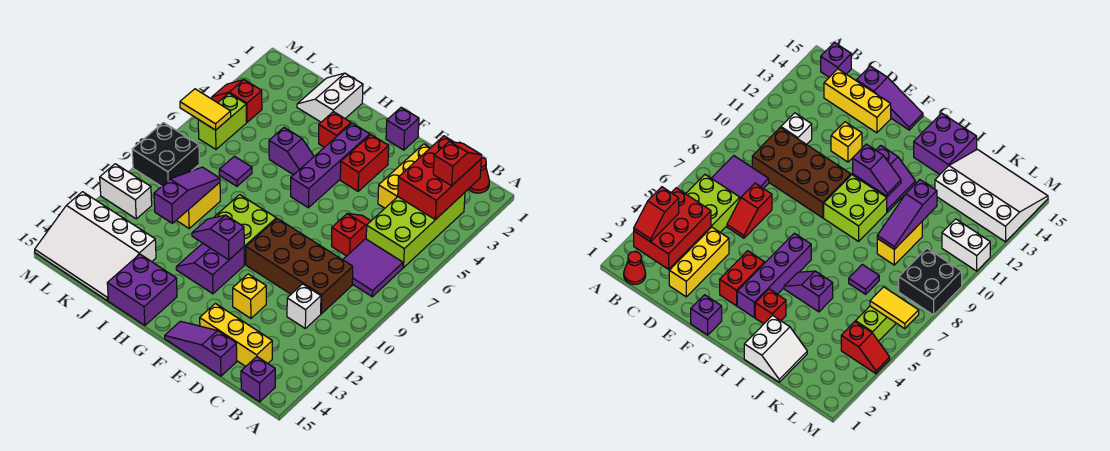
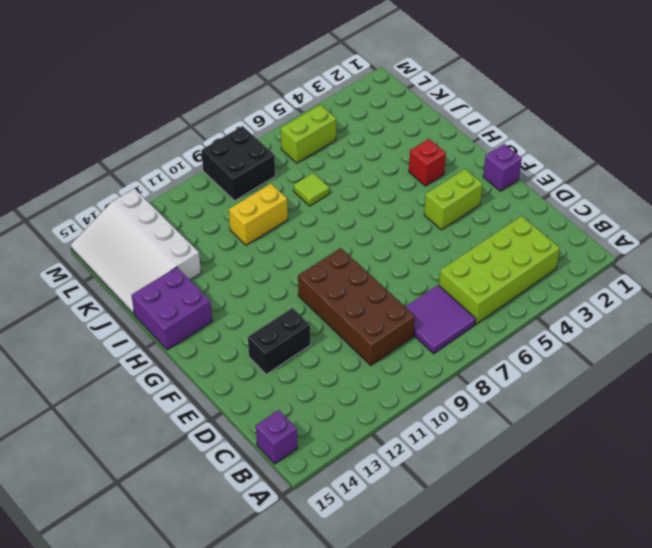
black brick E12:E13 level 1 -> yellow brick E12 level 1
lime brick F3:F4 level 1 -> red brick F3:F4 level 1
lime tile J7 level 1 -> purple tile J7 level 1
none -> red cone B1 level 1
none -> white brick C11 level 1
none -> yellow brick C14:E14 level 1
none -> yellow brick D2:D4 level 1

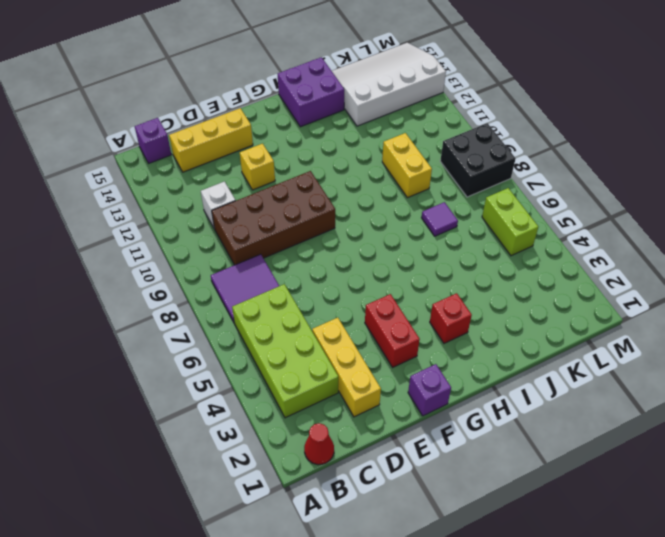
none -> red slope D6:D7 level 1 top 7
none -> purple slope D15:F15 level 1 top D
none -> purple brick G3:G6 level 1
none -> lime brick G9:H10 level 1

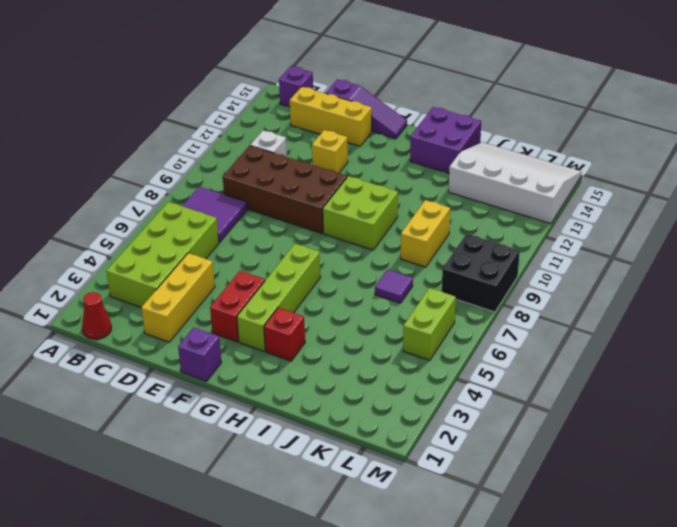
lime brick G3:G6 level 1 -> purple brick G3:G6 level 1
none -> red slope D6:D7 level 1 top 7
none -> purple slope G11:H12 level 1 top G
none -> purple slope H5:I5 level 1 top I
none -> white slope I1:J2 level 1 top I

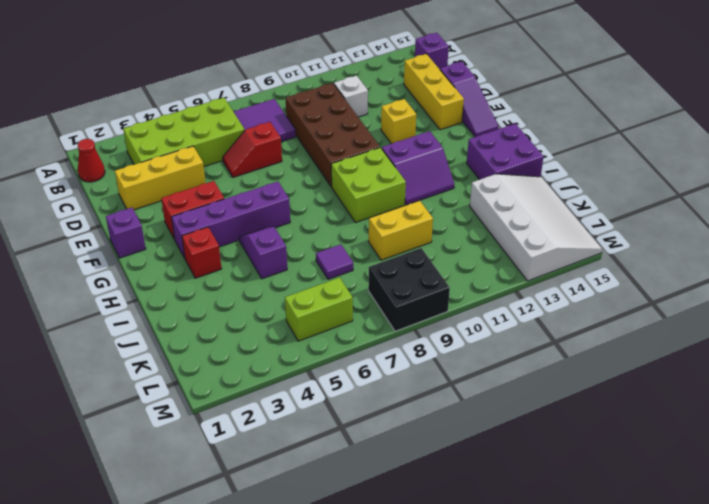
none -> white slope I1:J2 level 1 top I
none -> red slope L4:M4 level 1 top L
none -> white brick L11:M11 level 1
none -> red brick B2:C4 level 2

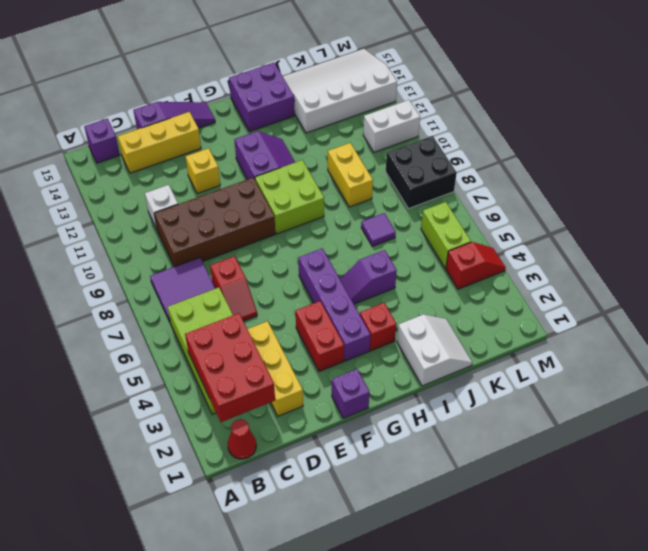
none -> purple slope G11:H11 level 2 top G
none -> purple slope J9:J11 level 2 top 11
none -> yellow tile L6:M6 level 2
none -> red slope B2:B3 level 3 top 3

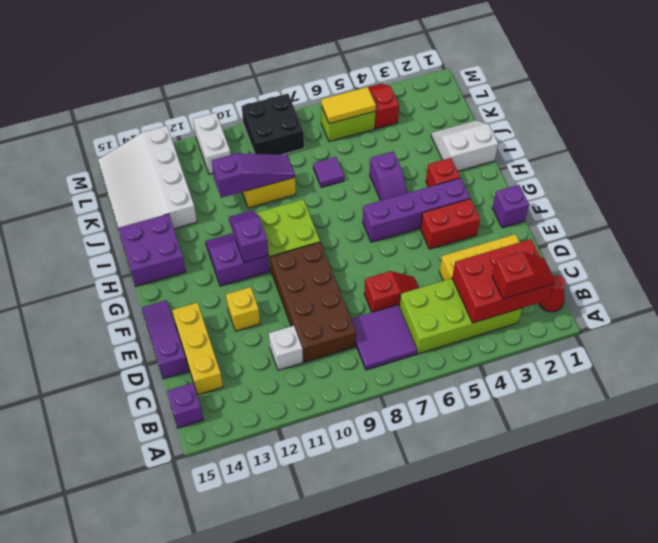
yellow tile L5:L6 level 2 -> yellow tile L6:M6 level 2

